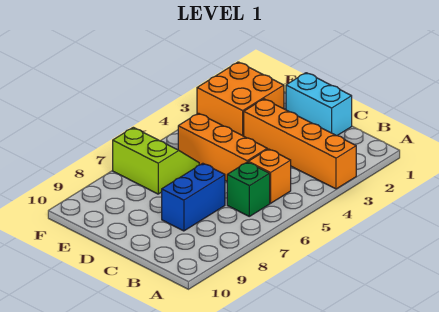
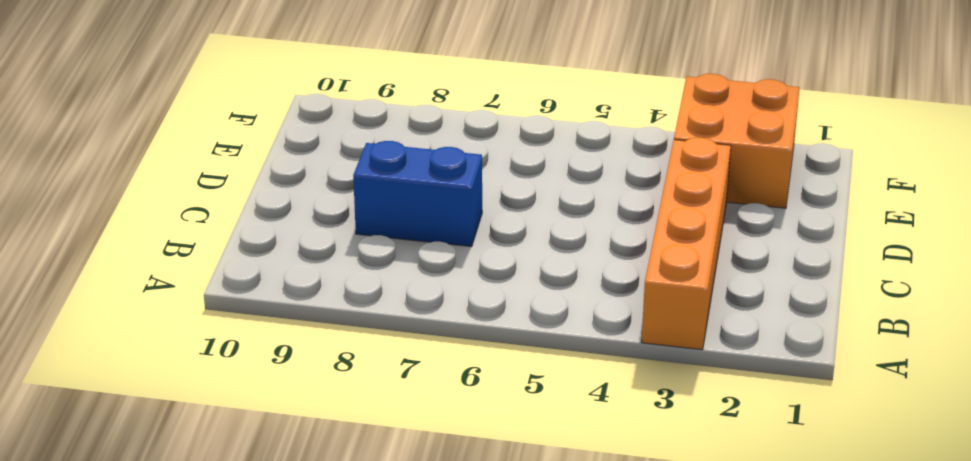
none -> orange brick B5 level 1
none -> green brick B6 level 1

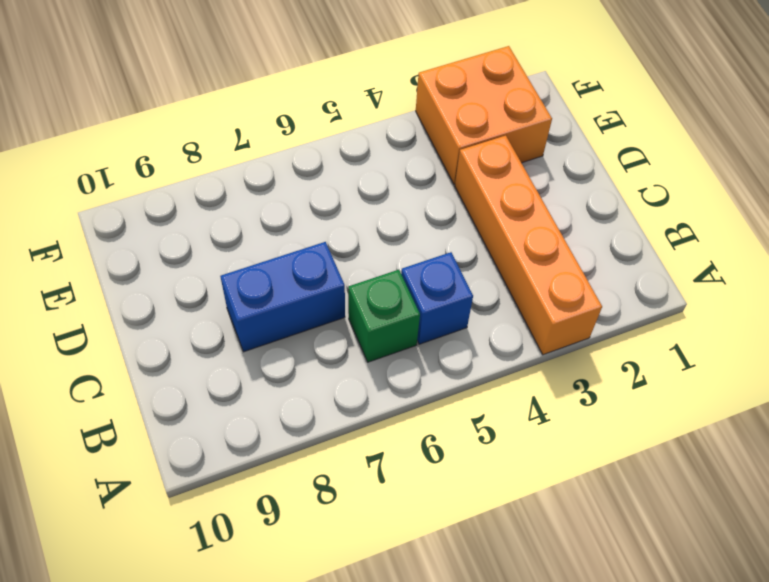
blue brick B5 level 1 -> orange brick B5 level 1
none -> cyan brick C1:D1 level 1
none -> orange brick C5:E5 level 1

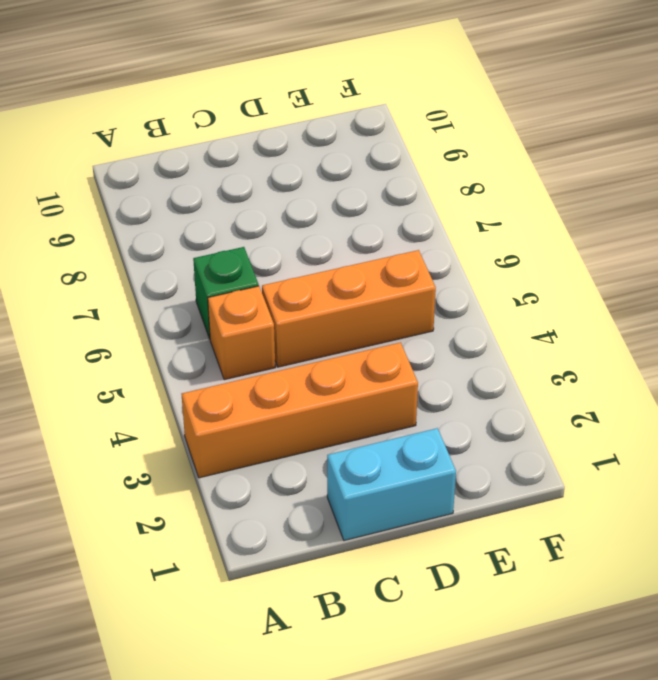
none -> blue brick C7:C8 level 1
none -> orange brick E2:F3 level 1

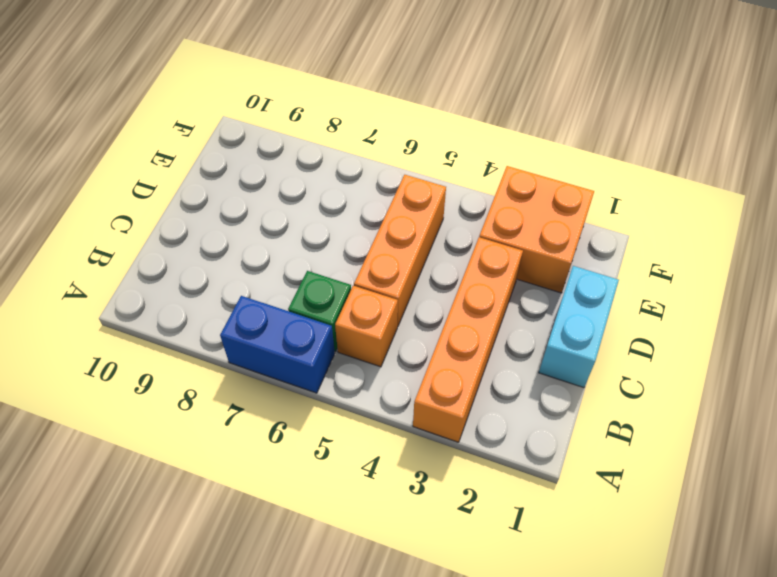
blue brick A6:A7 level 1 -> blue brick C7:C8 level 1
none -> lime slope E6:F7 level 1 top 7

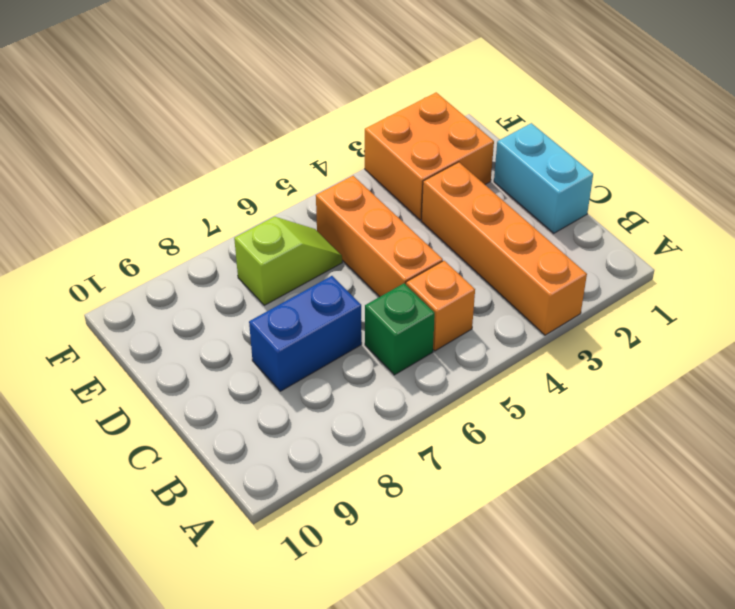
lime slope E6:E7 level 1 top 7 -> lime slope E6:F7 level 1 top 7

